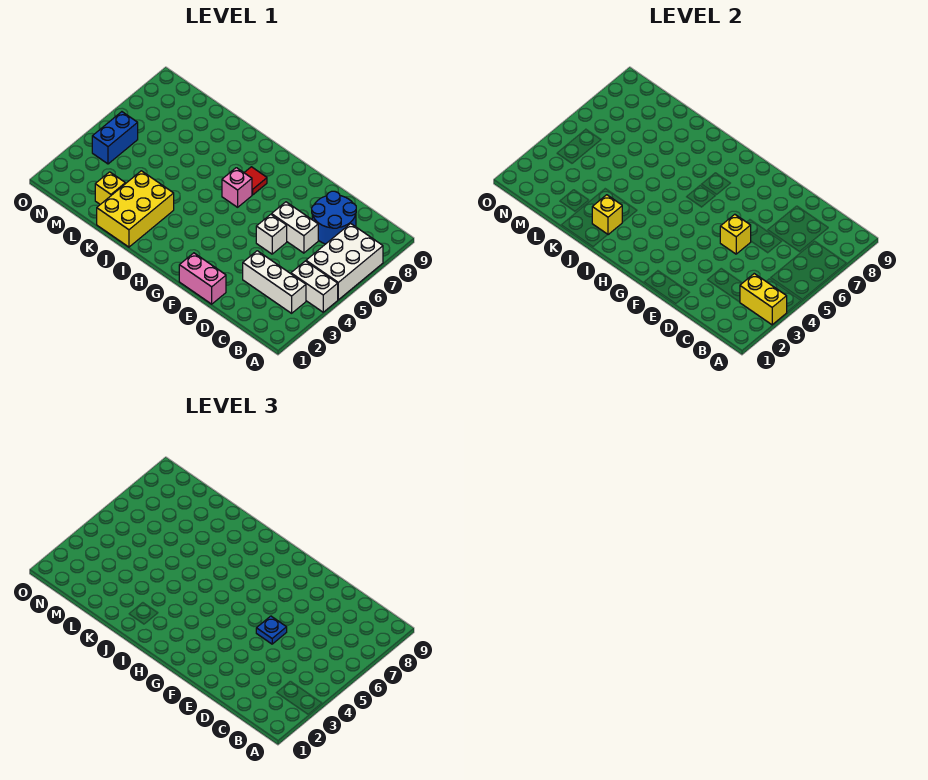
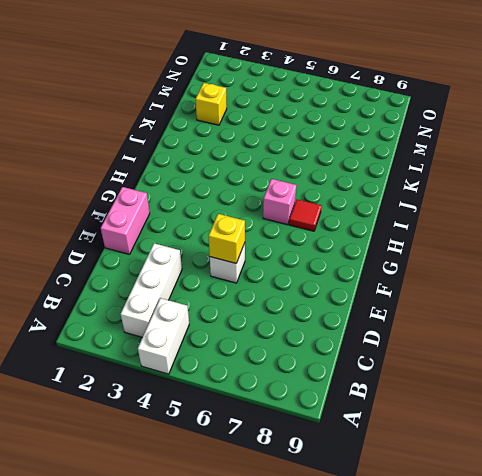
none -> white brick A5:B7 level 1
none -> blue round brick C7:D8 level 1
none -> white brick D6:E6 level 1

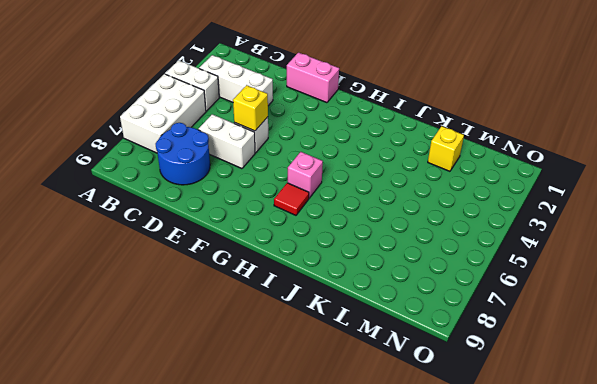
none -> yellow brick J1:K3 level 1
none -> blue brick N4:N5 level 1
none -> yellow brick A3:B3 level 2

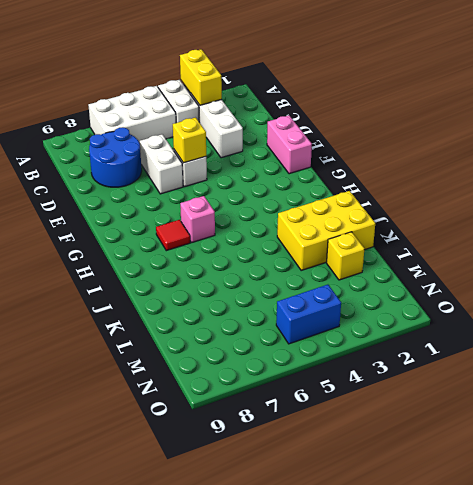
none -> yellow brick J2 level 2
none -> blue plate E5 level 3

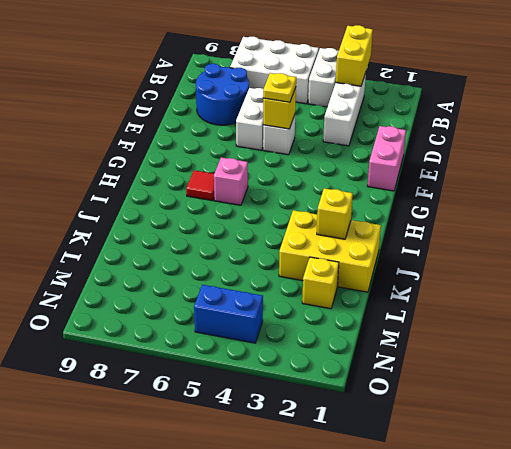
yellow plate E5 level 3 -> blue plate E5 level 3

